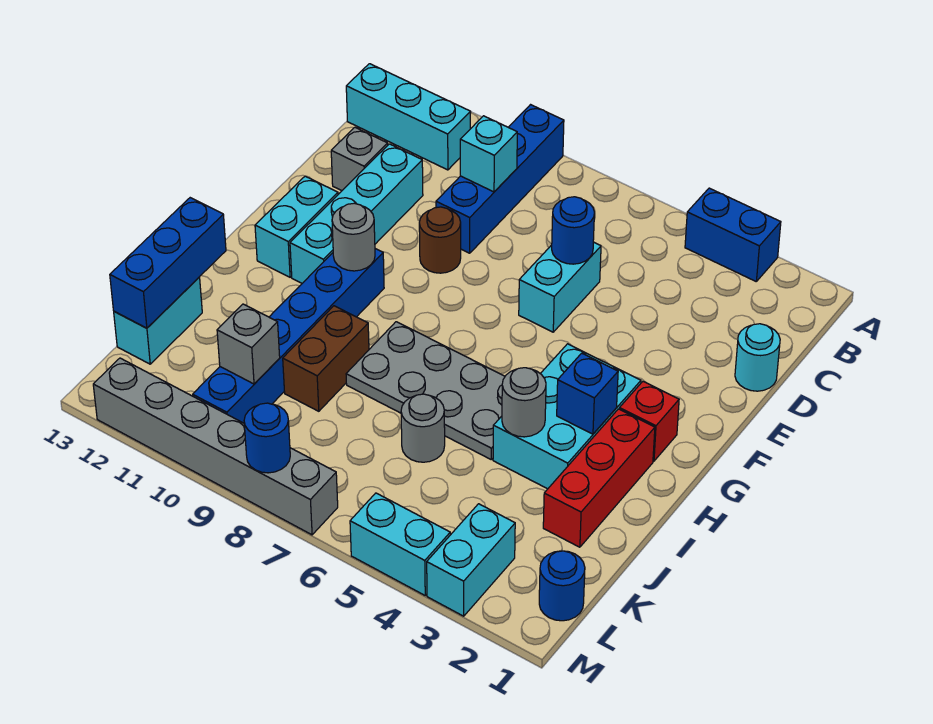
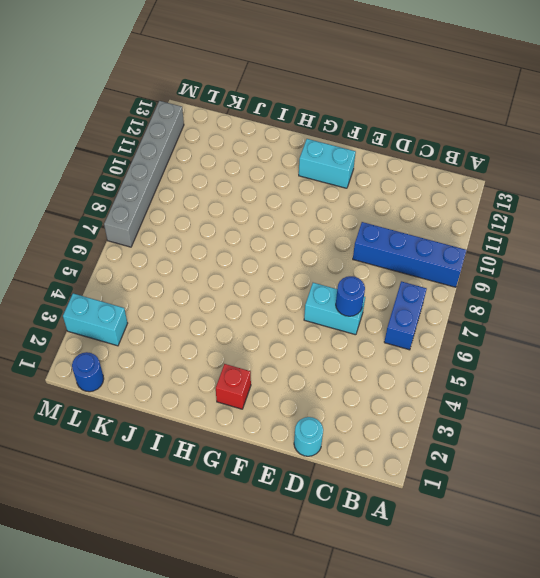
blue brick B6:B7 level 1 -> blue brick A3:A4 level 1
none -> cyan brick B11:B13 level 1
none -> cyan brick D11:G11 level 1
none -> grey brick D12 level 1

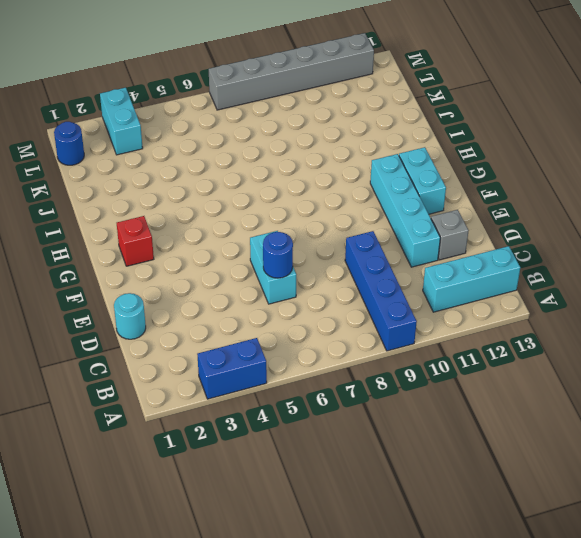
none -> brown round brick E9 level 1
none -> cyan brick G3:I4 level 1
none -> blue brick G10:L10 level 1

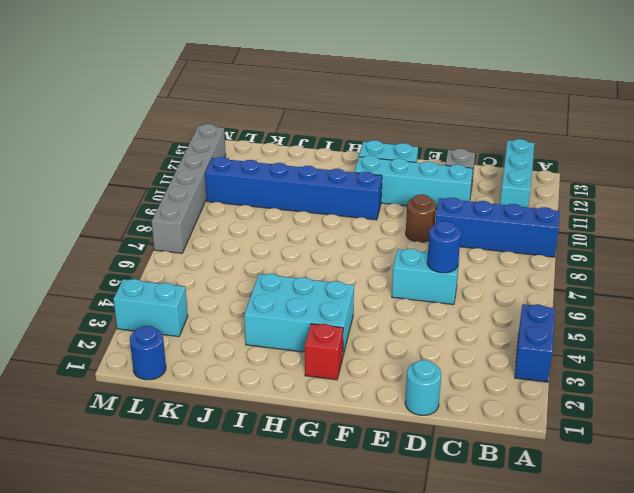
none -> red brick H2:J2 level 1
none -> grey plate H5:I8 level 1
none -> brown brick I9:J9 level 1

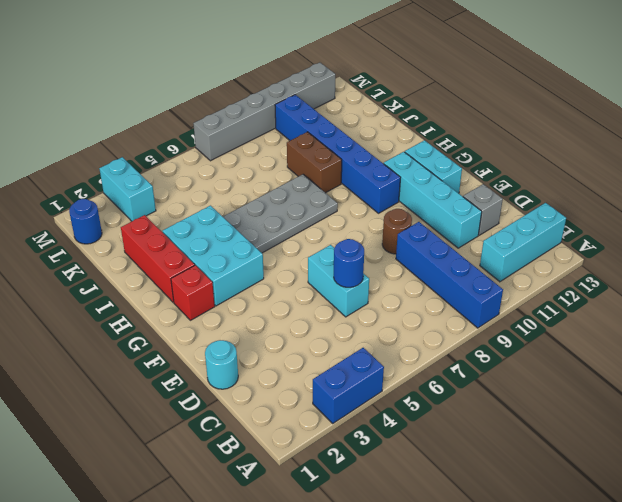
none -> grey round brick J6 level 1
none -> cyan brick J13:K13 level 1
none -> cyan brick M4:M5 level 1

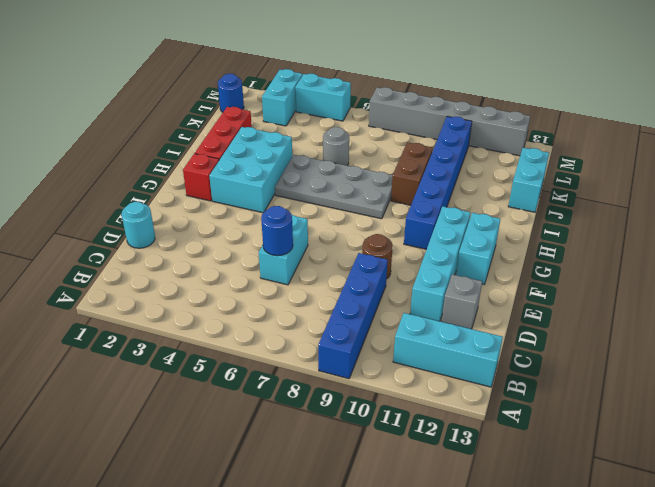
none -> blue brick A3:A4 level 1
none -> cyan brick C9 level 2
none -> grey round brick G10 level 2

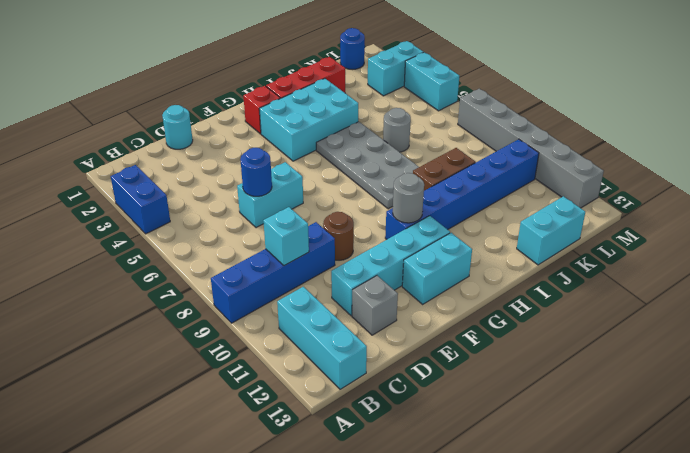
none -> blue brick H3 level 2
none -> grey round brick I4 level 2
none -> blue brick I13:K13 level 2

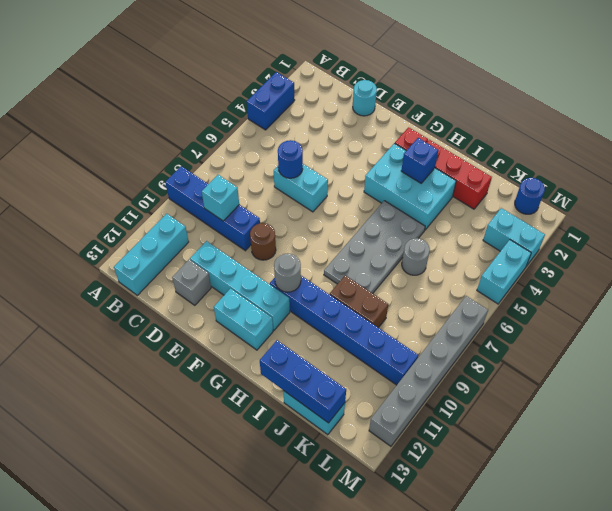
none -> grey round brick I4 level 2
none -> grey brick K10 level 2
none -> blue round brick M8 level 2

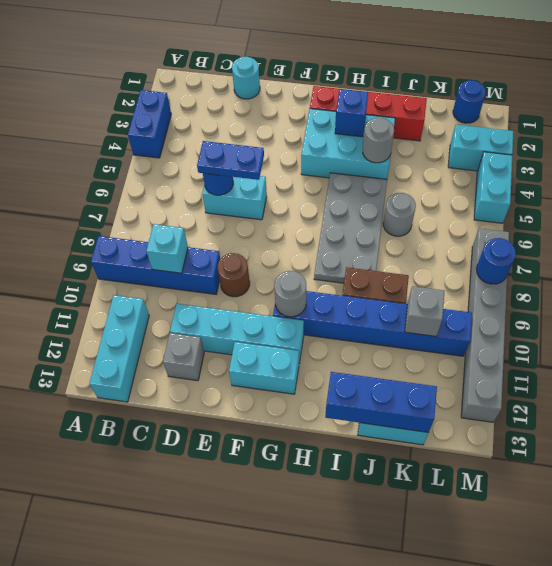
blue plate D6:E6 level 3 -> none

